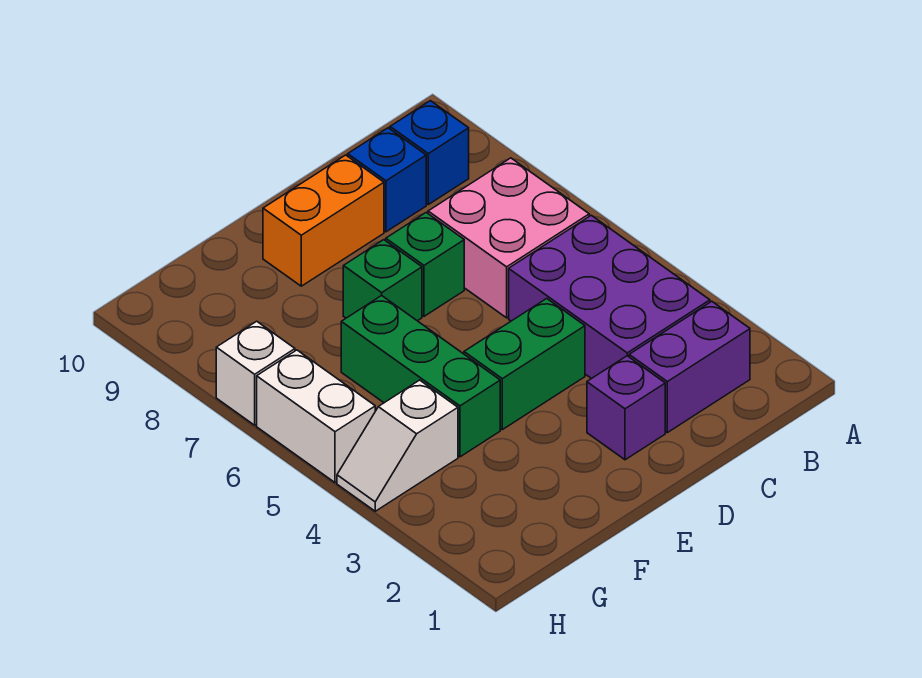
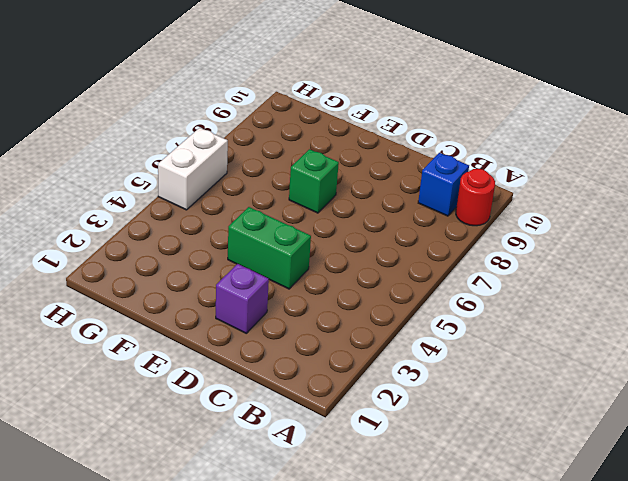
red round brick A9 level 1 -> none
none -> purple brick B2:C2 level 1
none -> purple brick B3:C5 level 1
none -> pink brick B6:C7 level 1

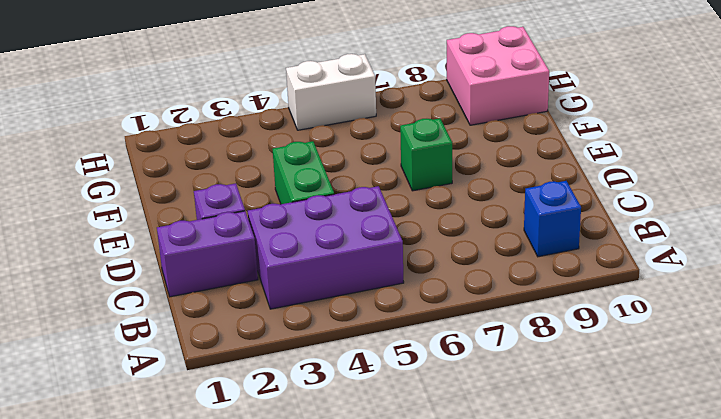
purple brick C1:C2 level 1 -> purple brick B2:C2 level 1
pink brick G9:H10 level 1 -> pink brick B6:C7 level 1
none -> blue brick C9 level 1
none -> green brick D7 level 1
none -> orange brick D9:E9 level 1

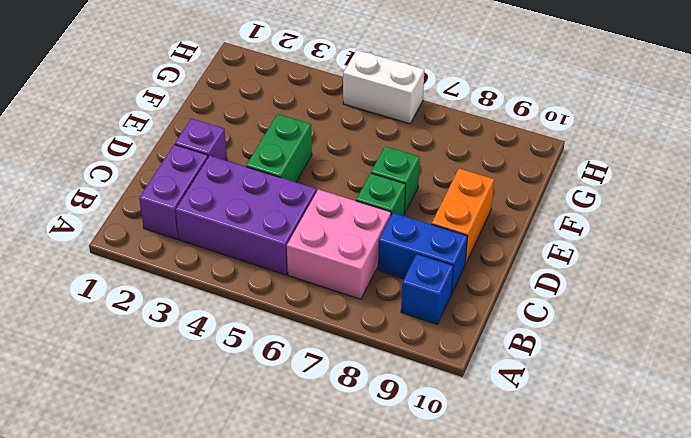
blue brick C8:C9 level 1 -> blue brick C9 level 1
none -> green brick F4:F6 level 1
none -> white slope G4:H4 level 1 top G
none -> white brick H7 level 1

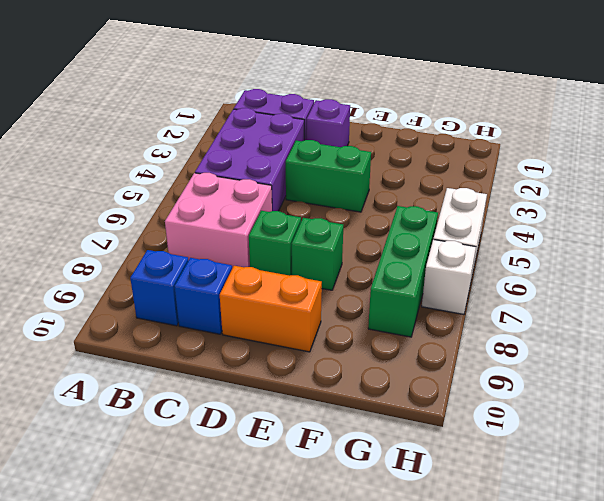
green brick G6:G8 level 1 -> green brick F4:F6 level 1
none -> white slope G4:H4 level 1 top G

